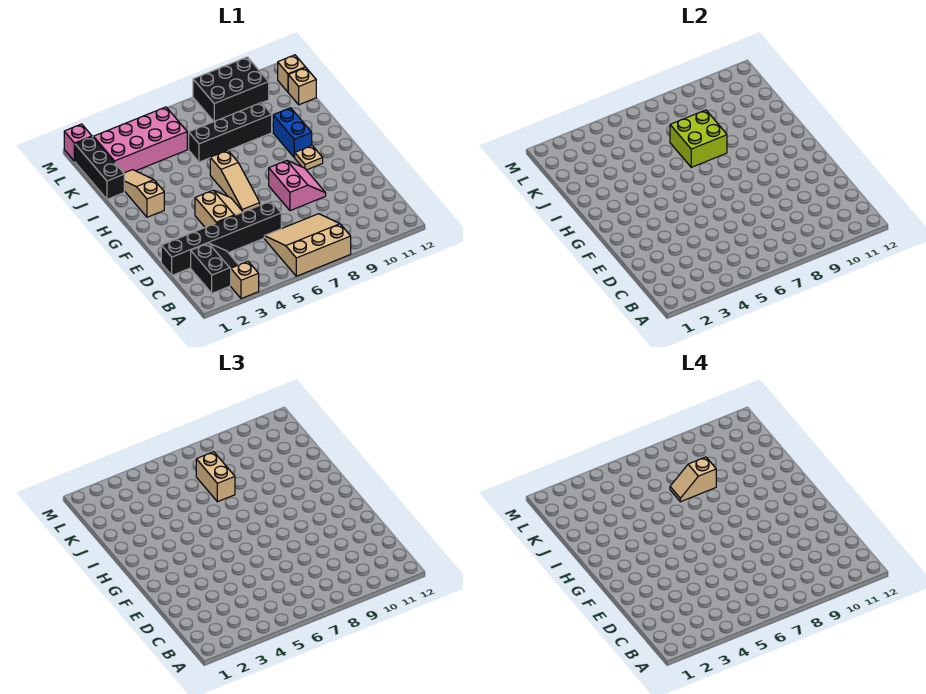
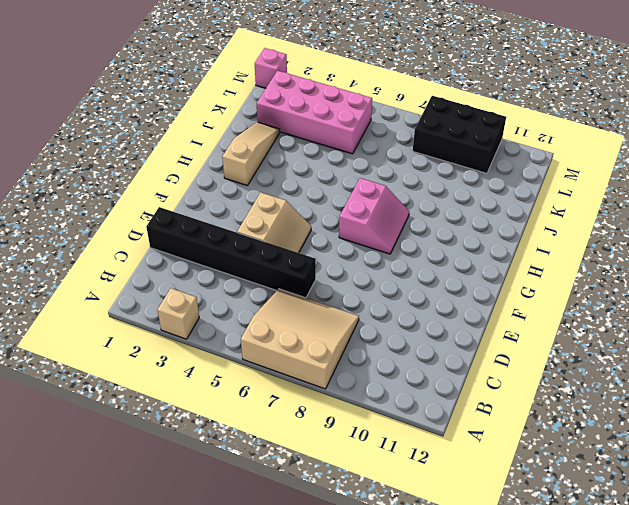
pink slope G7:H8 level 1 top 7 -> pink slope E8:F9 level 1 top 8
none -> black slope B2:C3 level 1 top 2
none -> tan slope F6:H6 level 1 top H
none -> tan plate G10 level 1

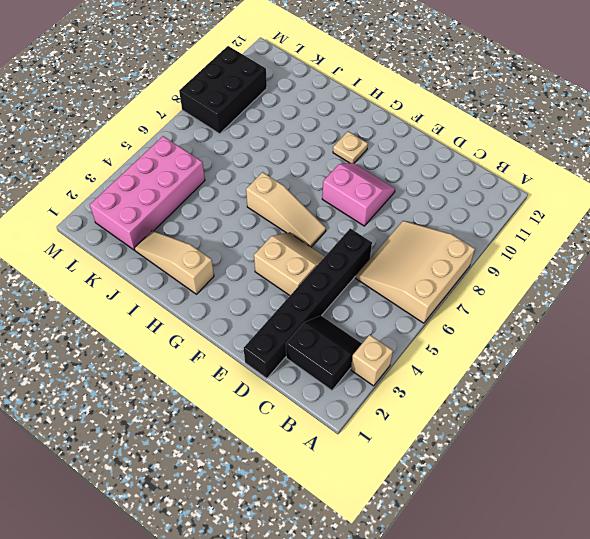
none -> blue brick H10:I10 level 1
none -> black brick J1:L1 level 1
none -> black brick J6:J9 level 1

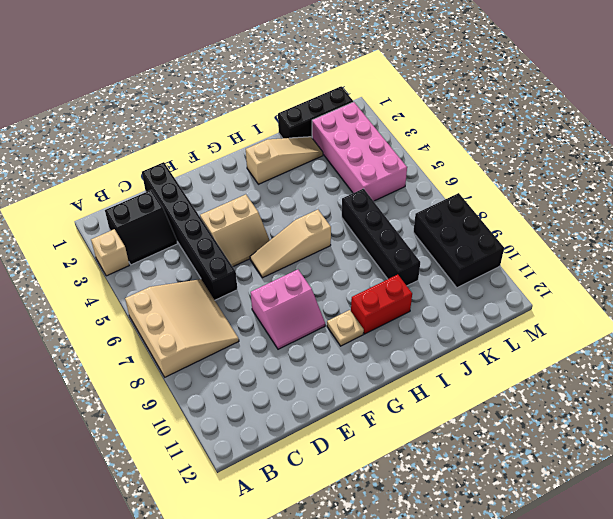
red brick H10:I10 level 1 -> blue brick H10:I10 level 1
none -> tan brick K12 level 1
none -> tan brick L12 level 1
none -> pink brick M1 level 1

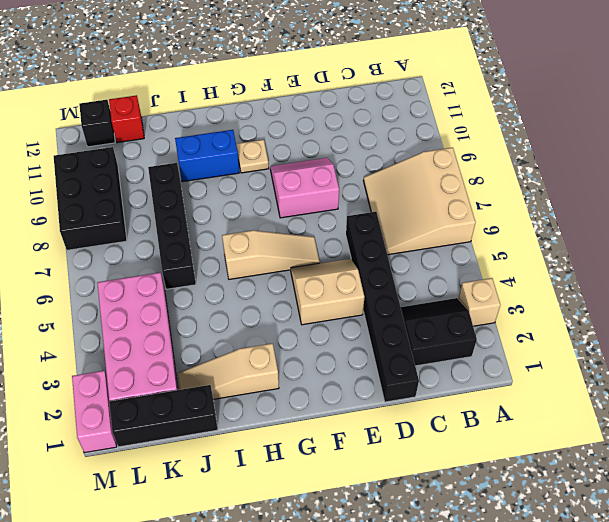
red brick K12 level 1 -> tan brick K12 level 1
black brick L12 level 1 -> tan brick L12 level 1
pink brick M1:M2 level 1 -> pink brick M1 level 1
none -> lime brick I7:J8 level 2
none -> tan brick J7:K7 level 3
none -> tan slope J7:J8 level 4 top 8

